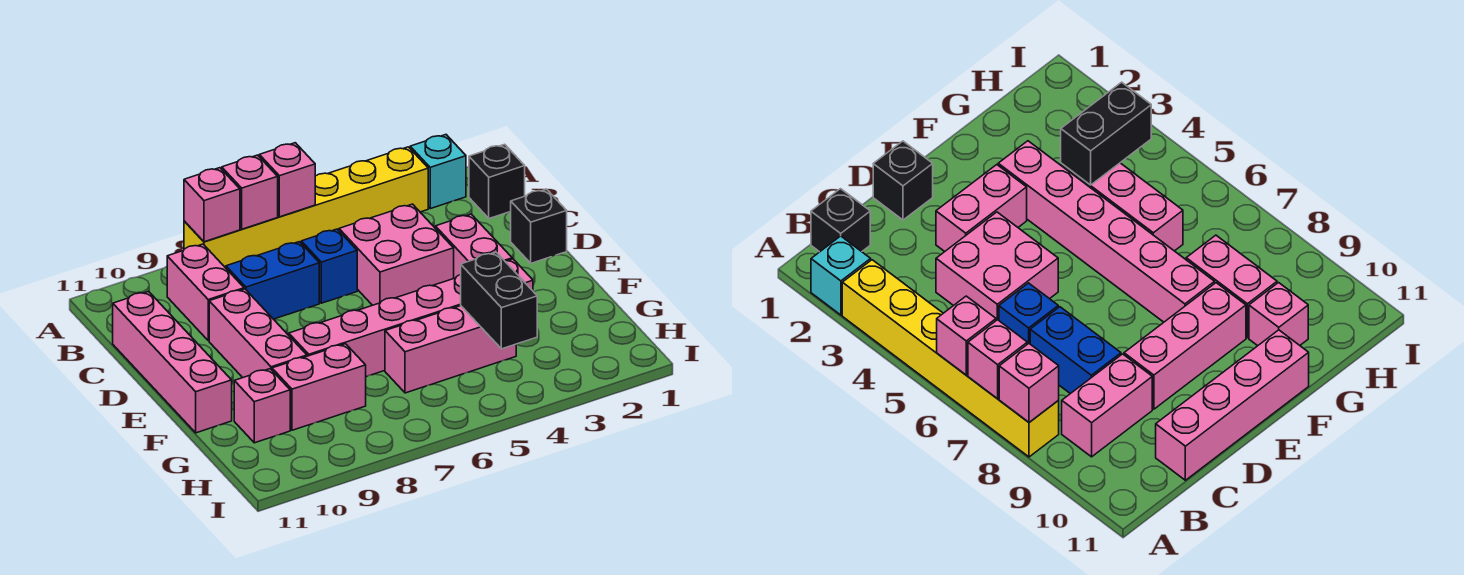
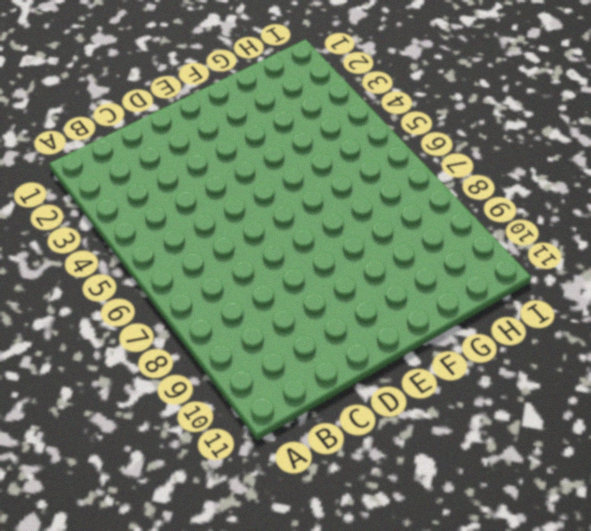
none -> cyan brick A2 level 1
none -> yellow brick A3:A8 level 1
none -> black brick B1 level 1

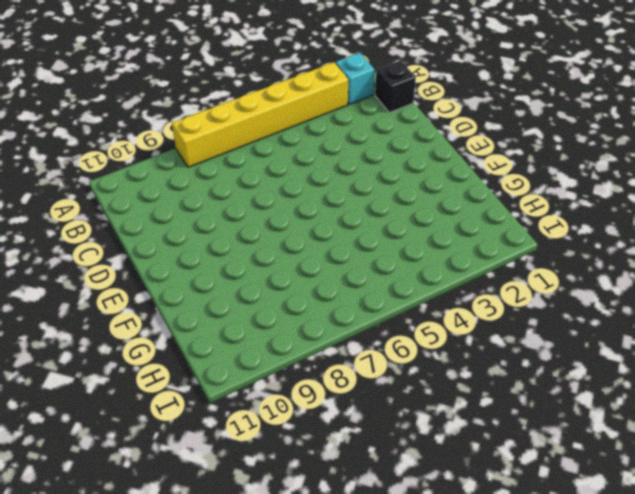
none -> pink brick B9:C9 level 1
none -> pink brick C4:D5 level 1
none -> blue brick C6 level 1

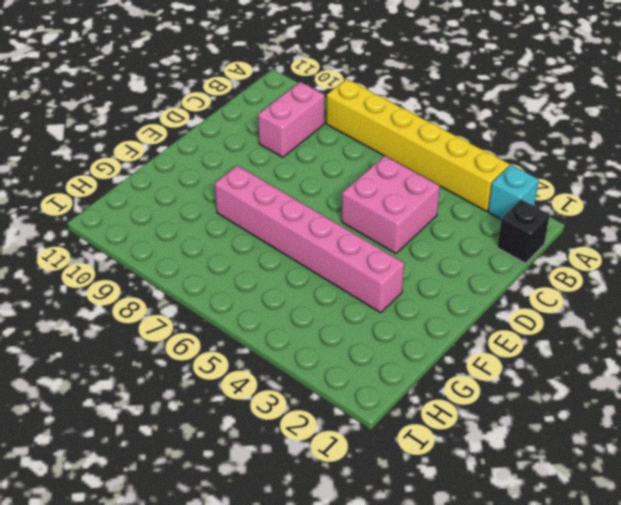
none -> blue brick C6 level 1
none -> blue brick C7:C8 level 1
none -> pink brick C11:F11 level 1

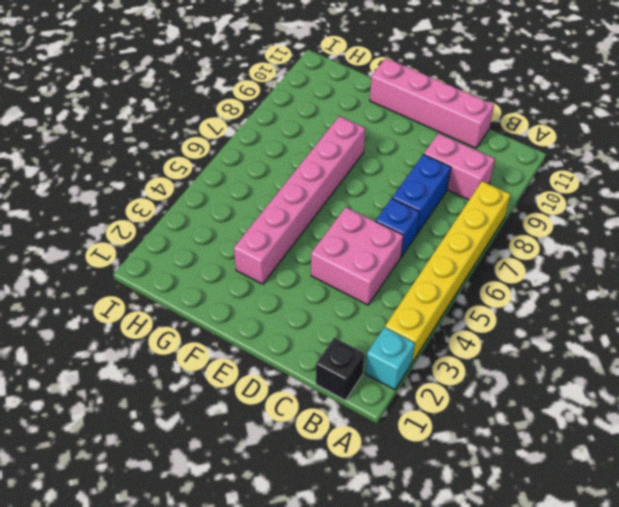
none -> black brick D1 level 1
none -> pink brick D3:E3 level 1
none -> pink brick D9:F9 level 1

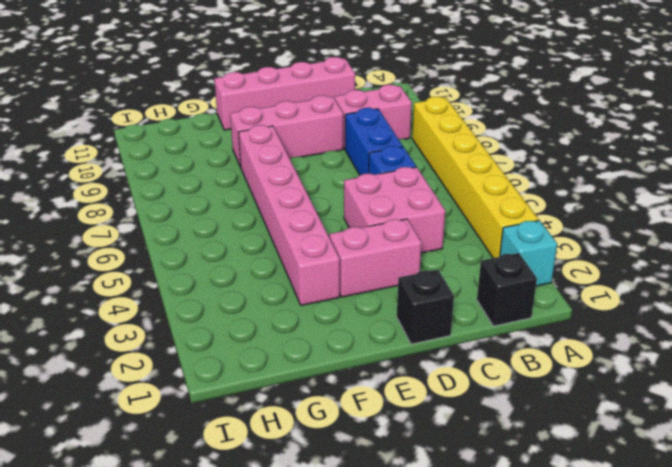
none -> pink brick G4:G6 level 1
none -> pink brick G8:G9 level 1
none -> pink brick G10 level 1

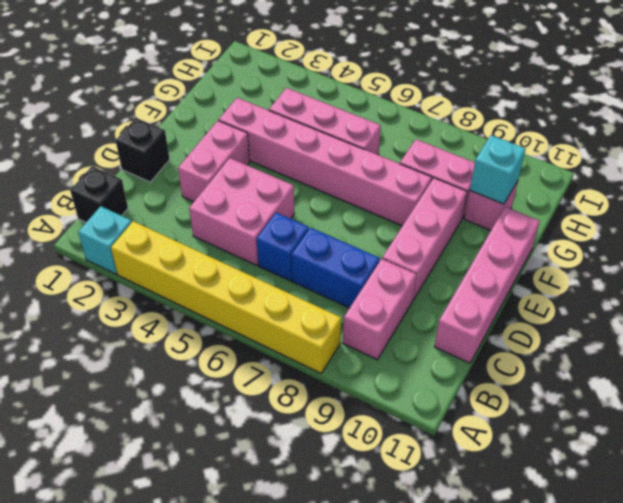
cyan brick G10 level 2 -> none
none -> pink brick A6 level 2
none -> pink brick A7 level 2
none -> pink brick A8 level 2

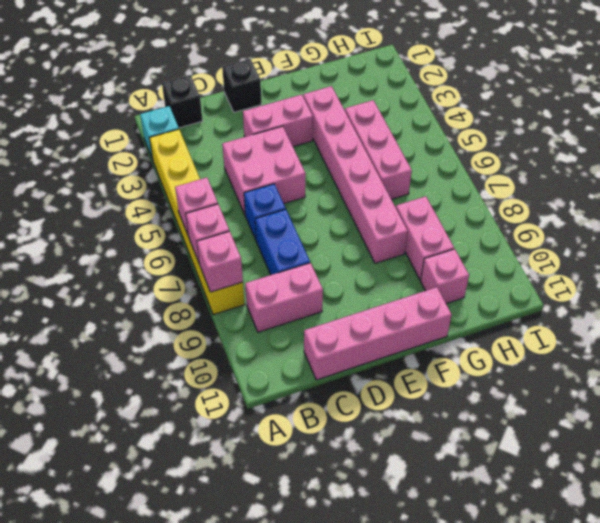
none -> pink brick D9:F9 level 1
none -> black brick G4:H4 level 2

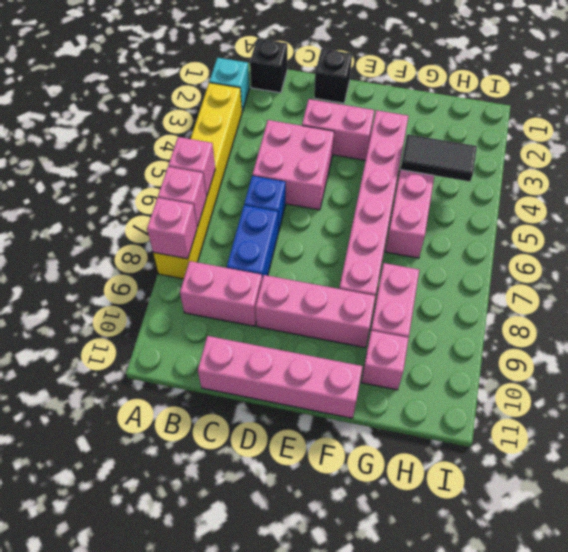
black tile G4:H4 level 2 -> black brick G4:H4 level 2

